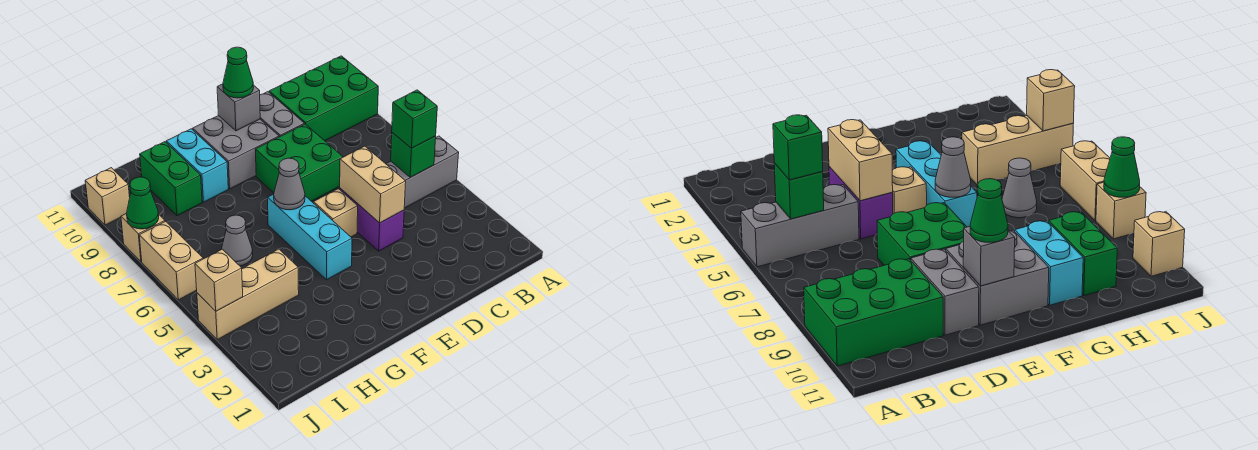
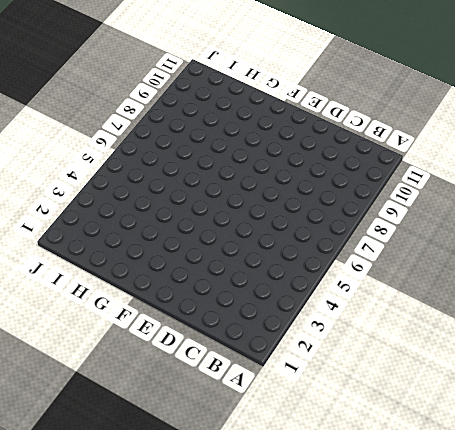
none -> grey brick A5:C5 level 1
none -> green brick A9:C10 level 1
none -> purple brick D4:D5 level 1

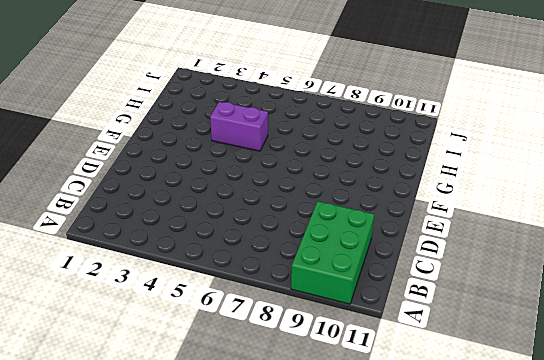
purple brick G4:G5 level 1 -> purple brick D4:D5 level 1
none -> grey brick A5:C5 level 1
none -> green brick D7:E8 level 1
none -> grey brick D9:D10 level 1

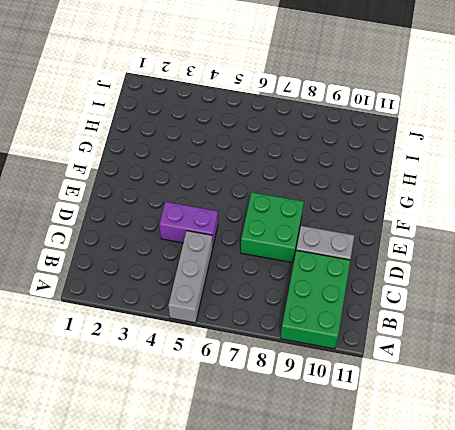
none -> tan brick E5 level 1
none -> grey brick E9:F10 level 1
none -> cyan brick F4:F6 level 1

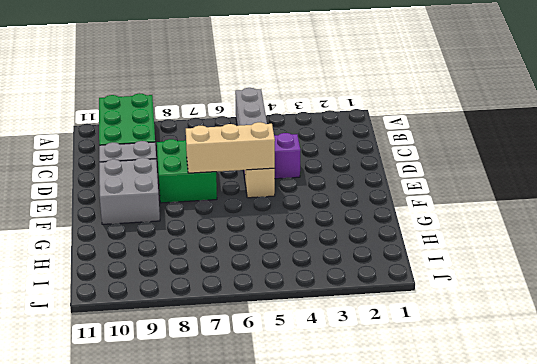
tan brick E5:E7 level 2 -> tan brick H4:J4 level 1
none -> cyan brick F4:F6 level 1
none -> cyan brick G9:G10 level 1
none -> grey cone H6 level 1

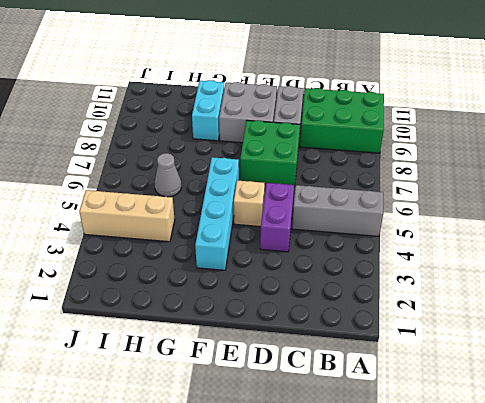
cyan brick F3:F6 level 1 -> cyan brick F4:F6 level 1
none -> green brick H9:H10 level 1
none -> tan brick J6:J7 level 1
none -> tan brick J8 level 1

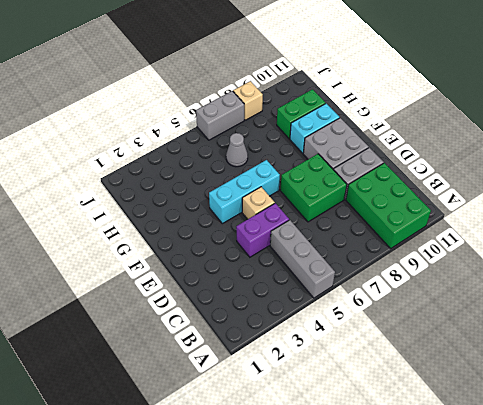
grey brick J6:J7 level 1 -> tan brick J6:J7 level 1
none -> tan brick H4:J4 level 1
none -> tan brick J10 level 1
none -> green brick B5 level 2

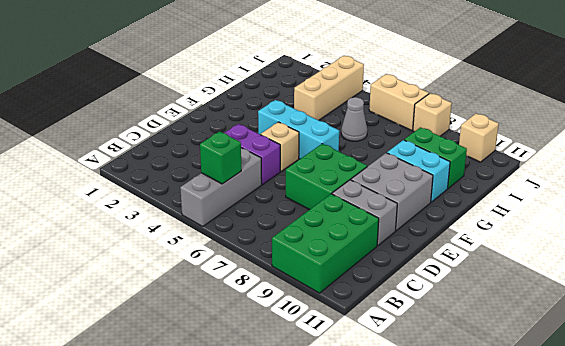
none -> tan brick D4:D5 level 2
none -> grey brick E10 level 2
none -> grey cone F6 level 2

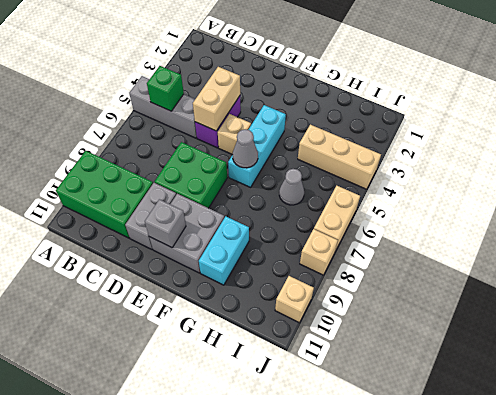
none -> green brick H9:H10 level 1
none -> tan brick J4 level 2
none -> green cone J8 level 2

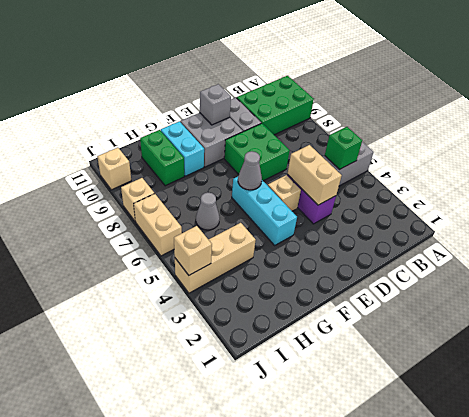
none -> green cone J8 level 2
none -> green brick B5 level 3
none -> green cone E10 level 3

